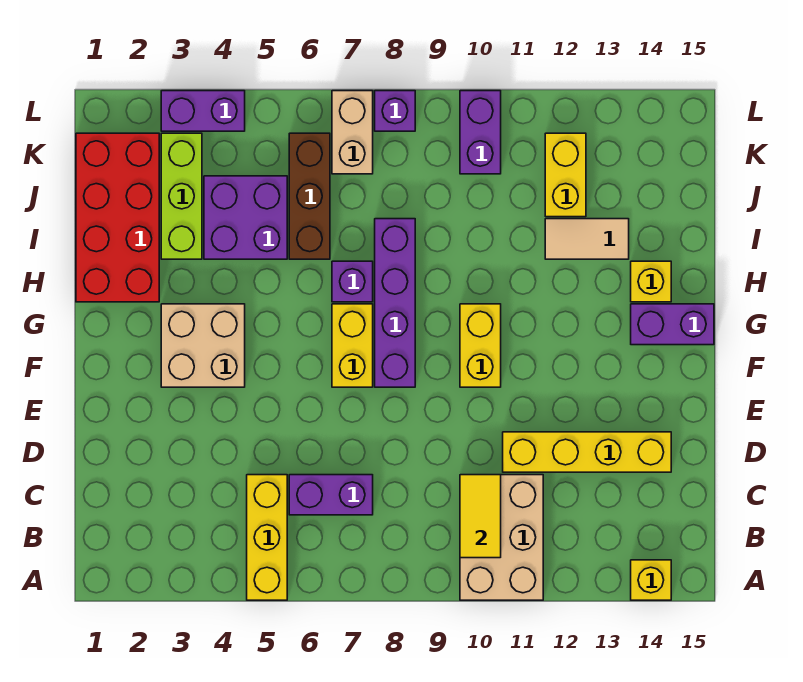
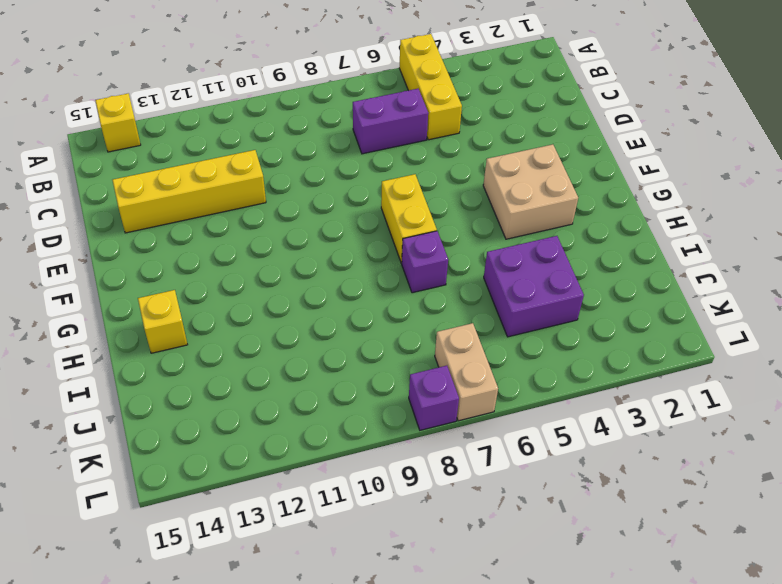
none -> tan brick A10:C11 level 1
none -> purple brick F8:I8 level 1
none -> yellow brick F10:G10 level 1

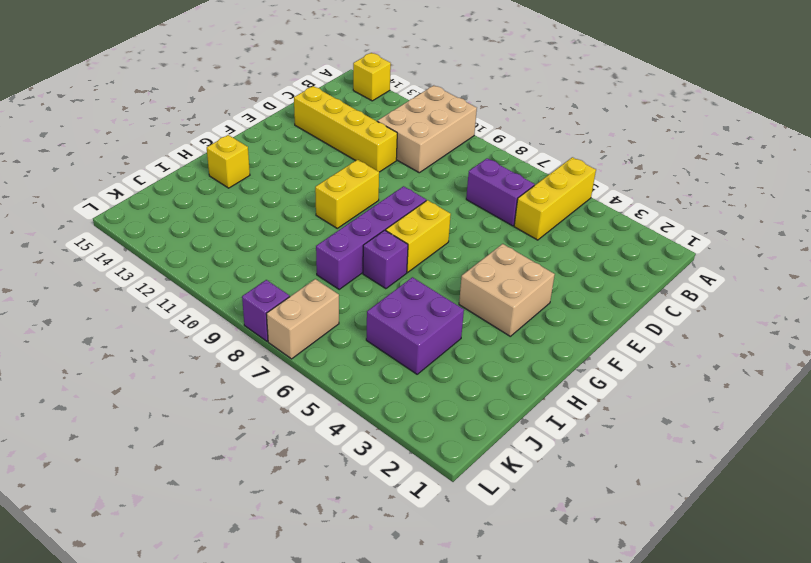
none -> purple brick G14:G15 level 1
none -> red brick H1:K2 level 1
none -> lime brick I3:K3 level 1

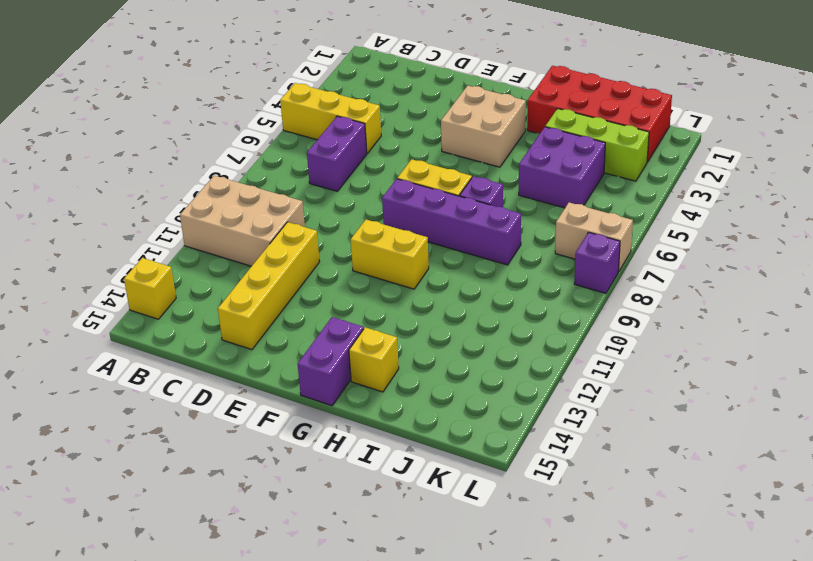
none -> brown brick I6:K6 level 1
none -> tan tile I12:I13 level 1
none -> yellow brick J12:K12 level 1

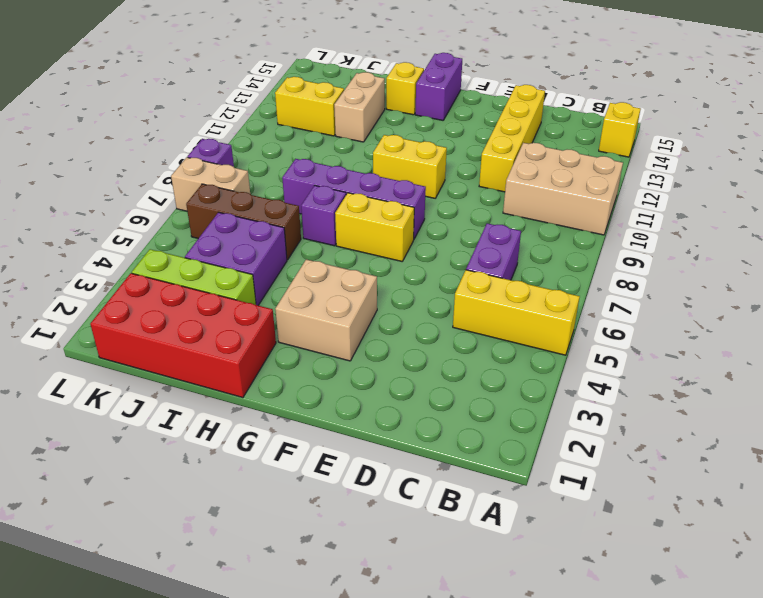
tan brick I12:I13 level 1 -> tan tile I12:I13 level 1
none -> purple brick K10:L10 level 1
none -> purple brick L3:L4 level 1
none -> yellow tile B10:C10 level 2

